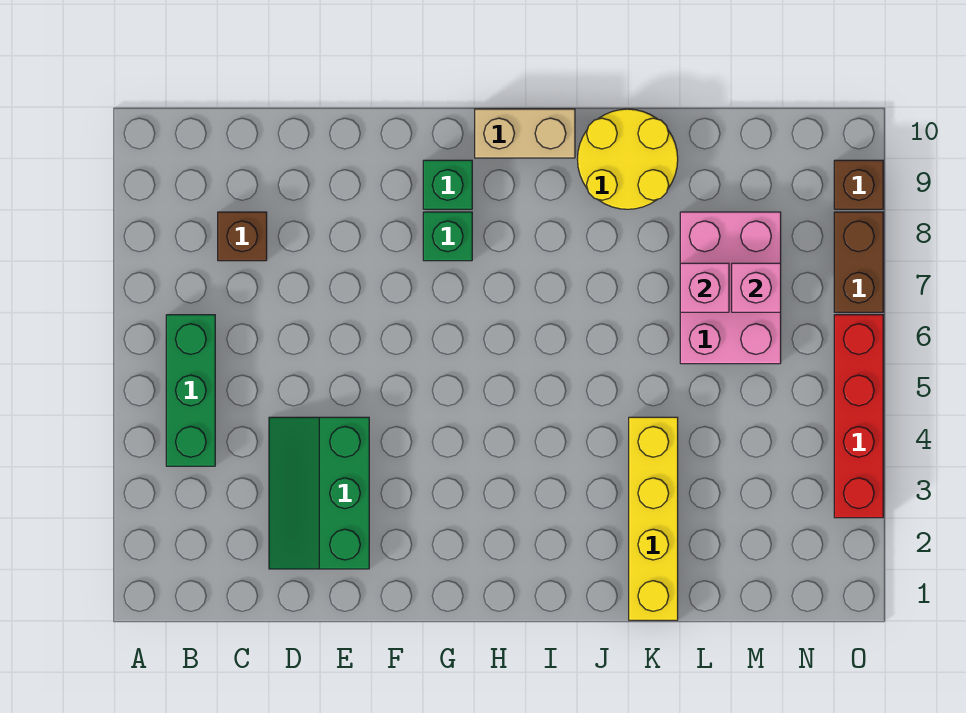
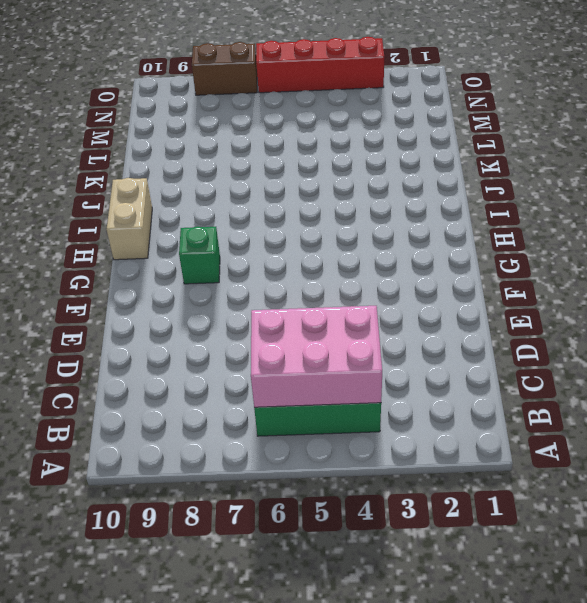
pink brick B4:C6 level 2 -> pink brick L6:M8 level 1
none -> brown brick C8 level 1
none -> green slope D2:E4 level 1 top E
none -> green brick G9 level 1

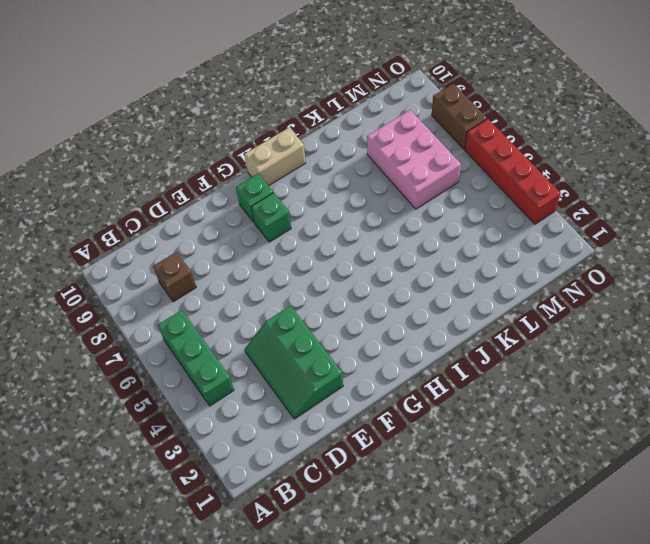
none -> yellow round brick J9:K10 level 1
none -> yellow brick K1:K4 level 1
none -> brown brick O9 level 1

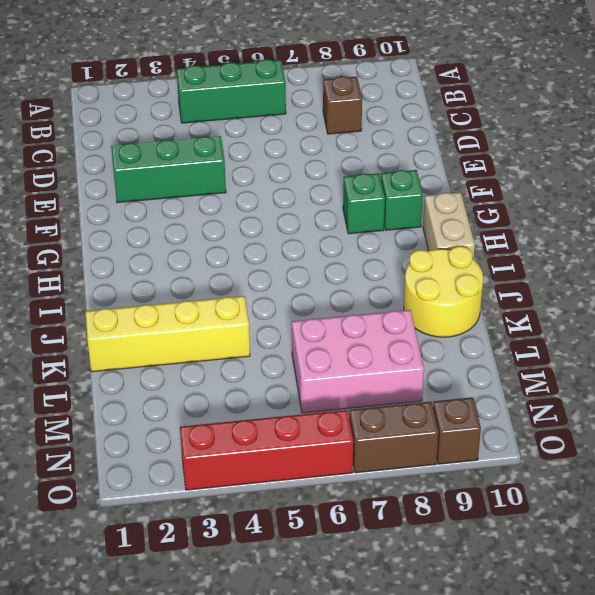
none -> pink brick L7 level 2
none -> pink brick M7 level 2

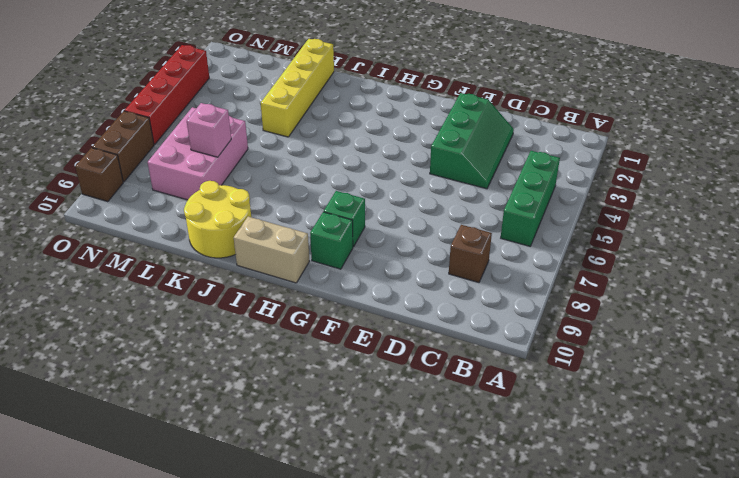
none -> pink brick M7 level 2

